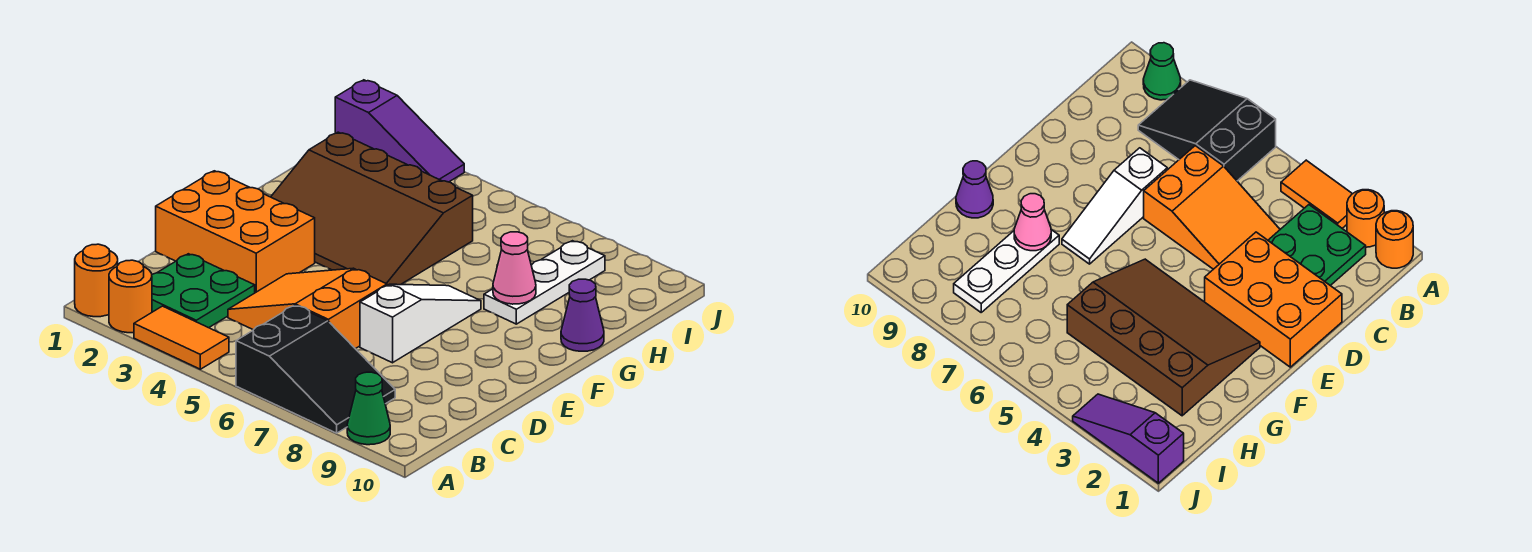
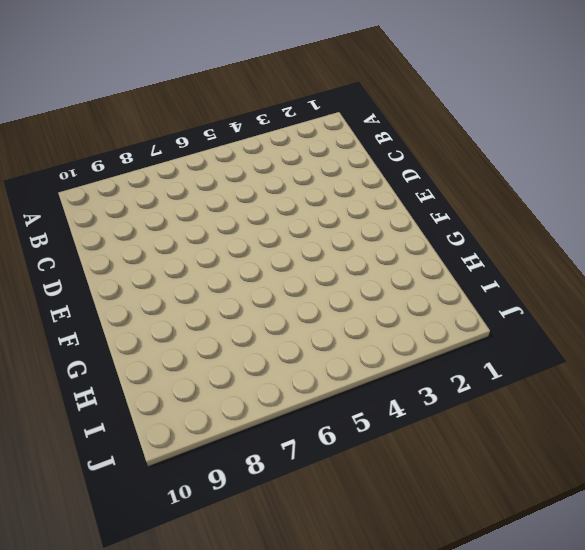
none -> orange round brick A1 level 1
none -> orange round brick A2 level 1
none -> orange tile A3:A4 level 1

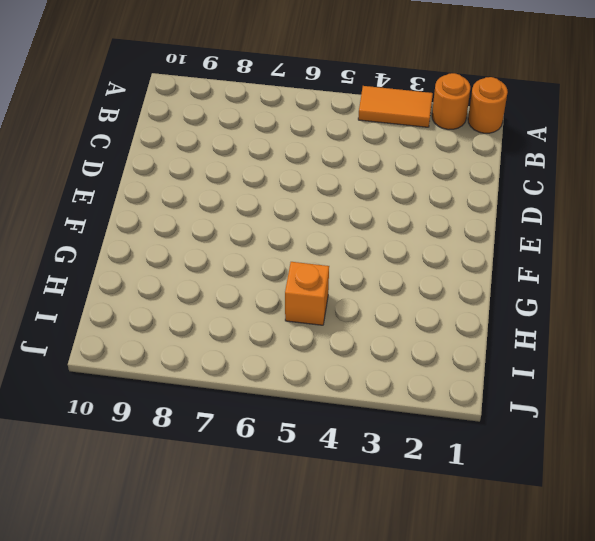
orange brick H5 level 1 -> brown slope F2:H5 level 1 top H
none -> black slope A6:B8 level 1 top 6
none -> green cone A9 level 1
none -> green plate B2:C3 level 1

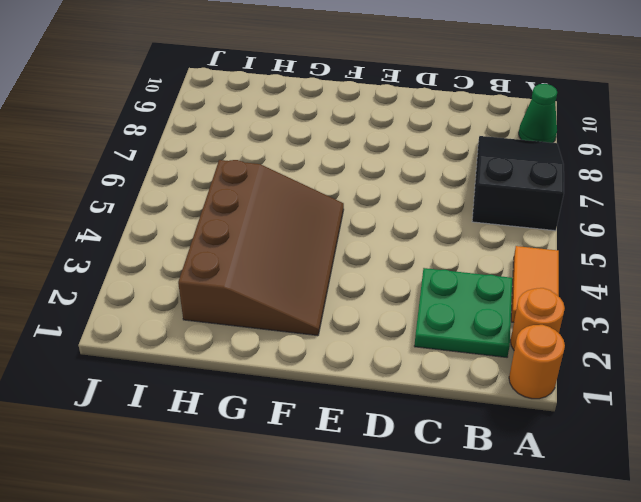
none -> orange slope C4:D6 level 1 top 6
none -> orange brick D1:E3 level 1
none -> white slope D7:F7 level 1 top D

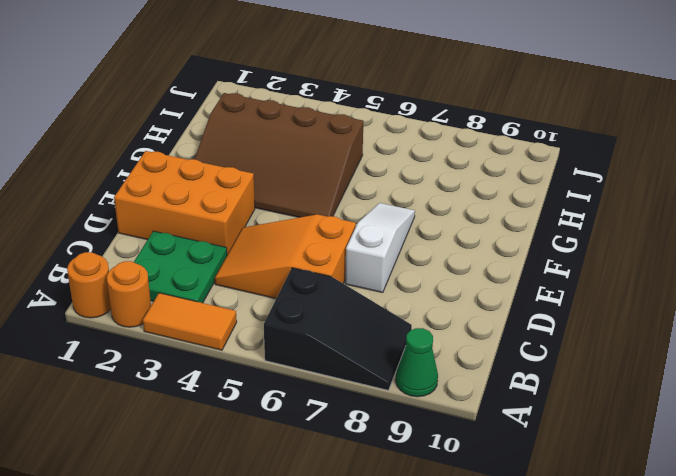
none -> white plate G8:I8 level 1
none -> purple cone G10 level 1
none -> purple slope J1:J3 level 1 top 1

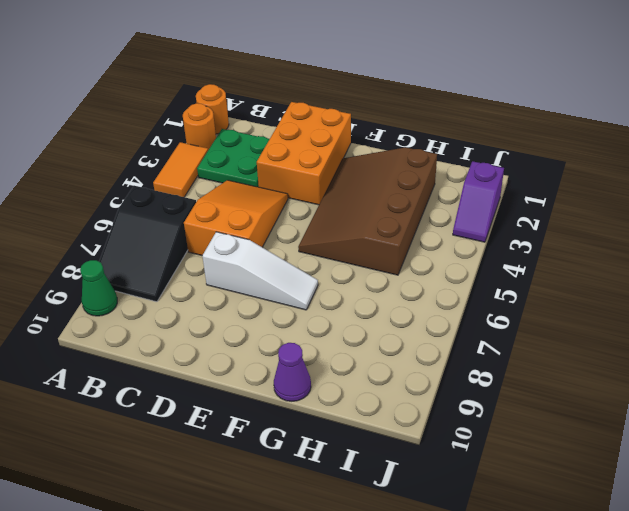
purple slope J2:J3 level 1 top 2 -> purple slope J1:J3 level 1 top 1
none -> white plate G8:I8 level 1
none -> pink cone G8 level 2

